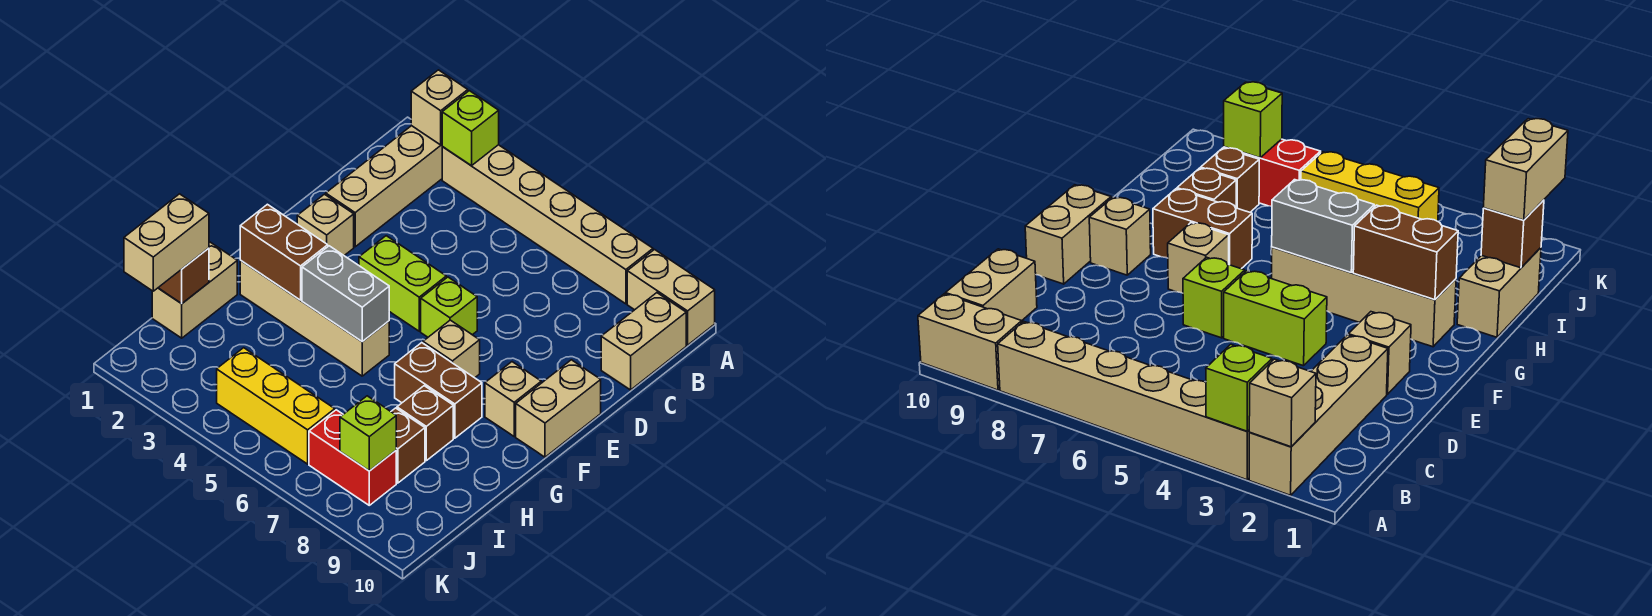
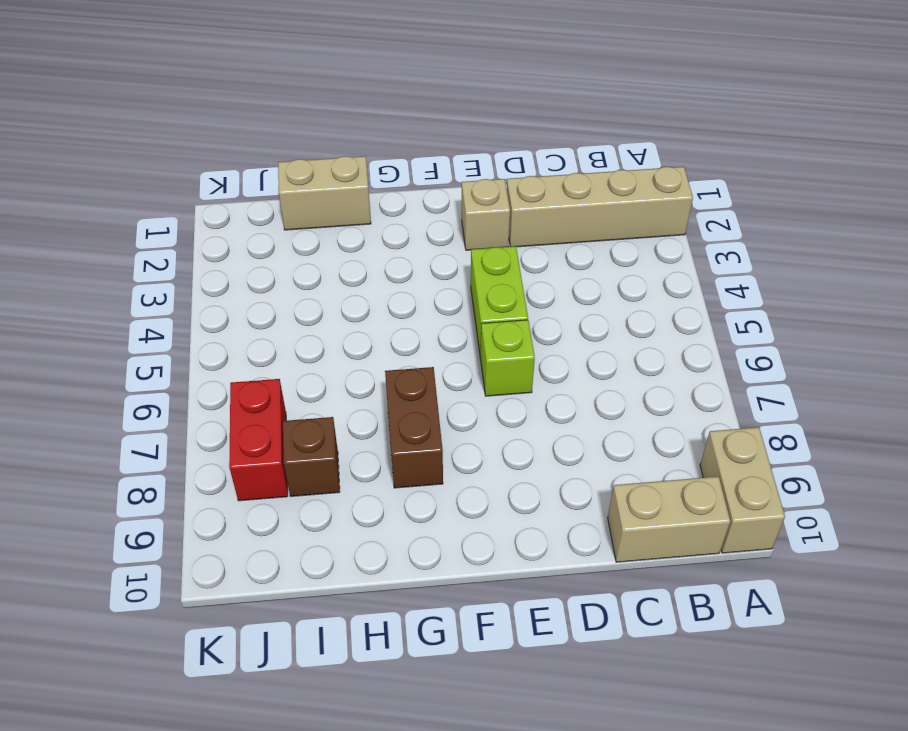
none -> tan brick A3:A8 level 1
none -> tan brick E10:F10 level 1
none -> tan brick F7 level 1

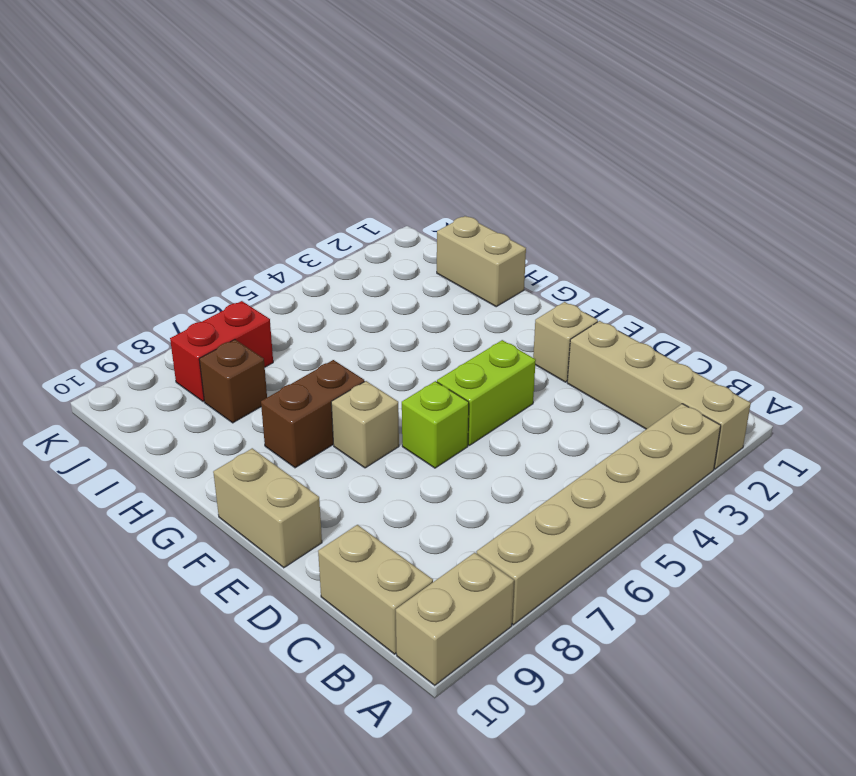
none -> tan brick F9 level 1
none -> tan brick G2:G5 level 1
none -> brown brick H8 level 1

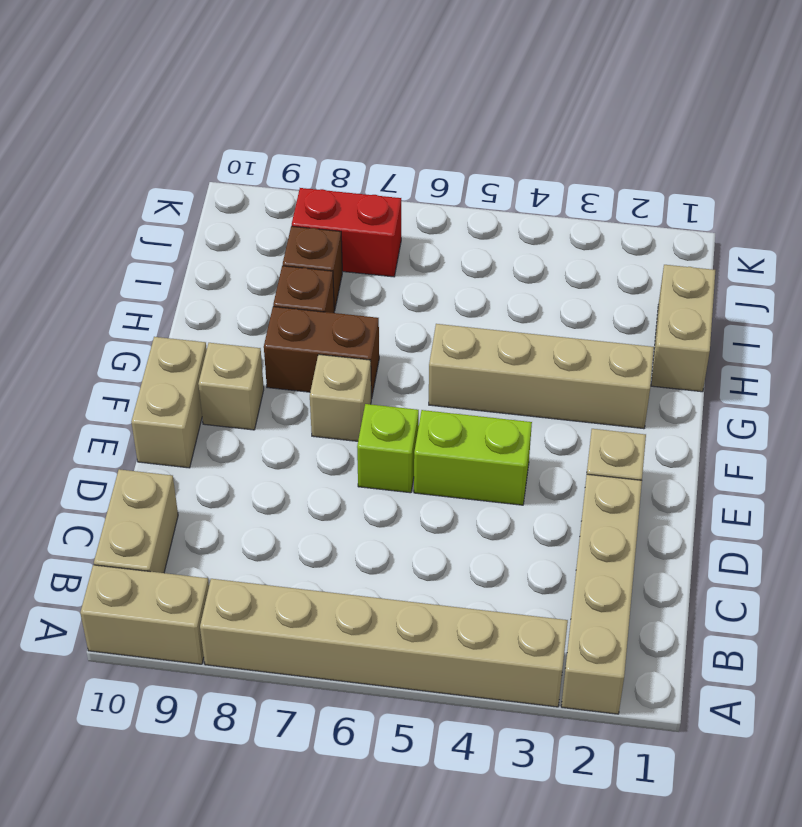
none -> yellow brick J4:J6 level 1
none -> tan brick A2 level 2
none -> lime brick A3 level 2

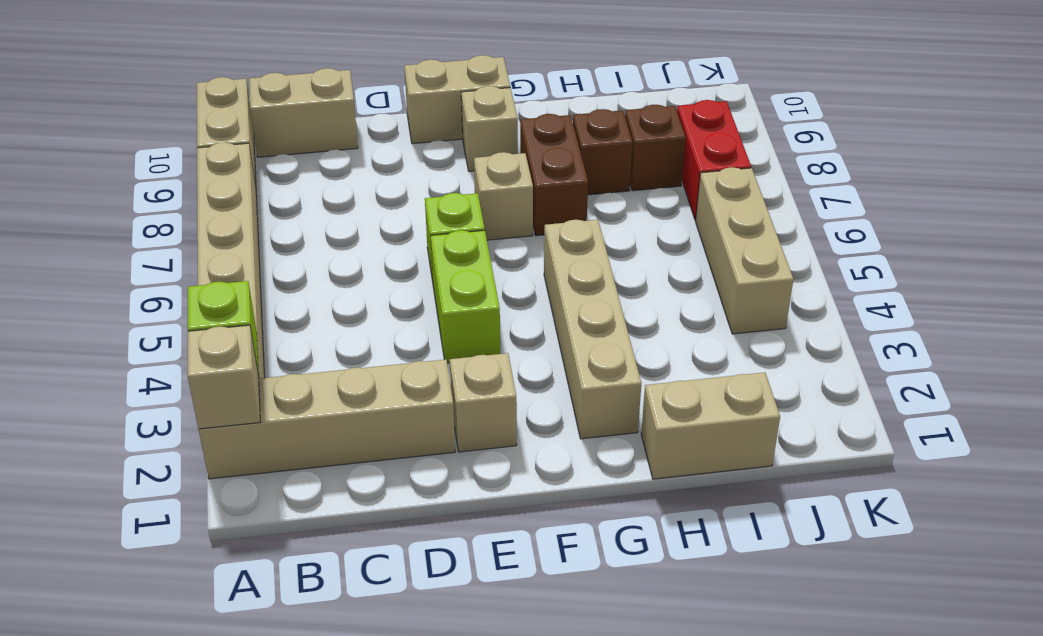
tan brick J4:J6 level 1 -> yellow brick J4:J6 level 1
none -> brown brick G2:G3 level 2
none -> grey brick G4:G5 level 2
none -> brown brick I1 level 2

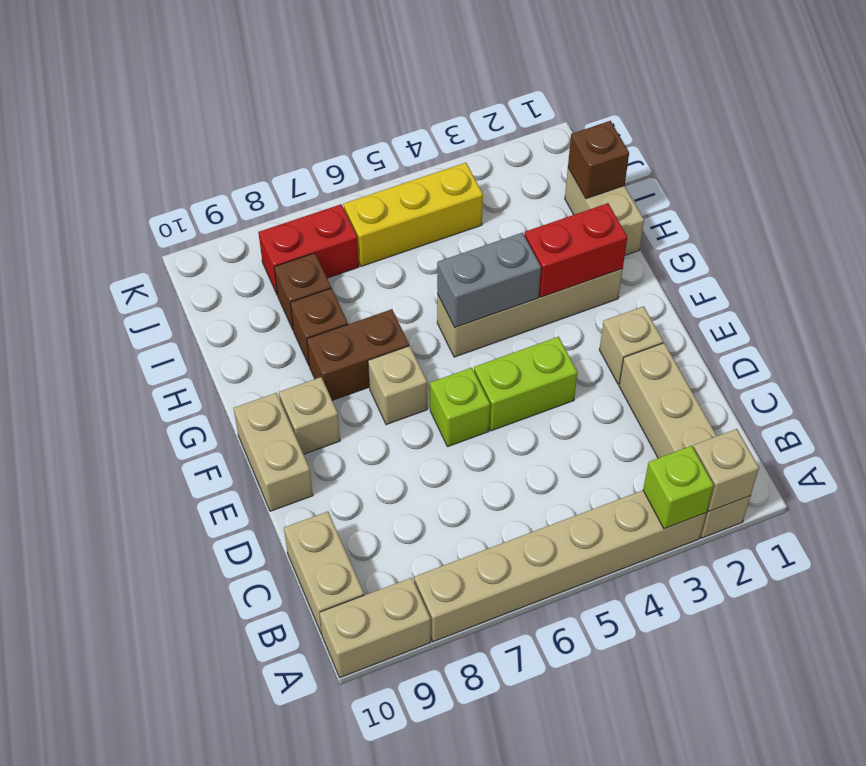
red brick G2:G3 level 2 -> brown brick G2:G3 level 2
none -> lime brick J8 level 2
none -> tan brick I1:J1 level 3

